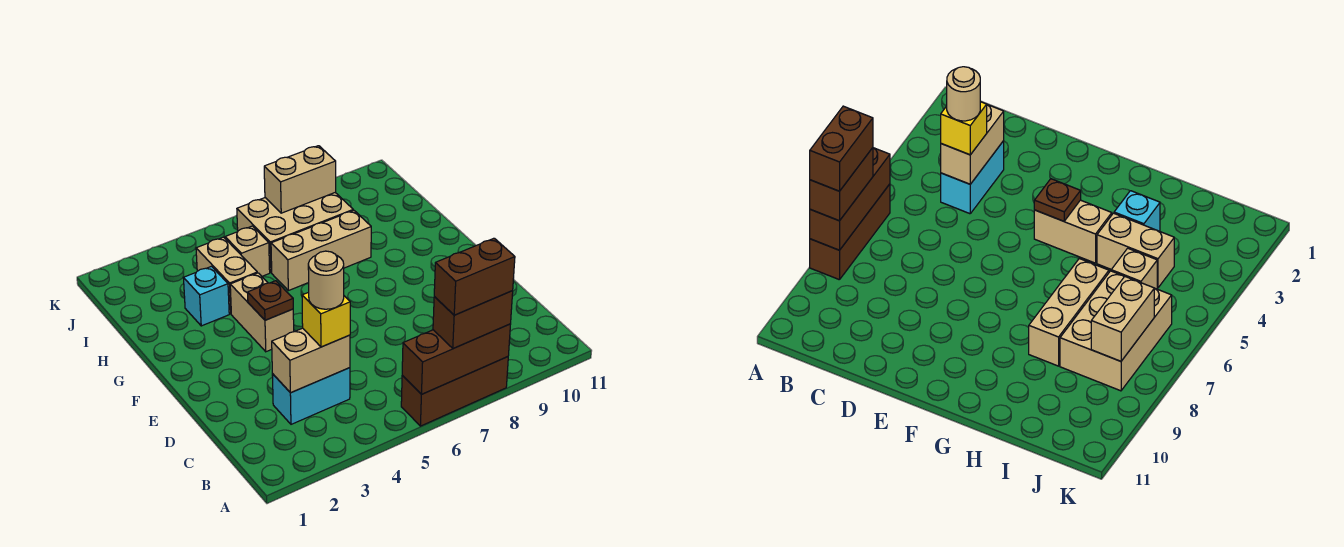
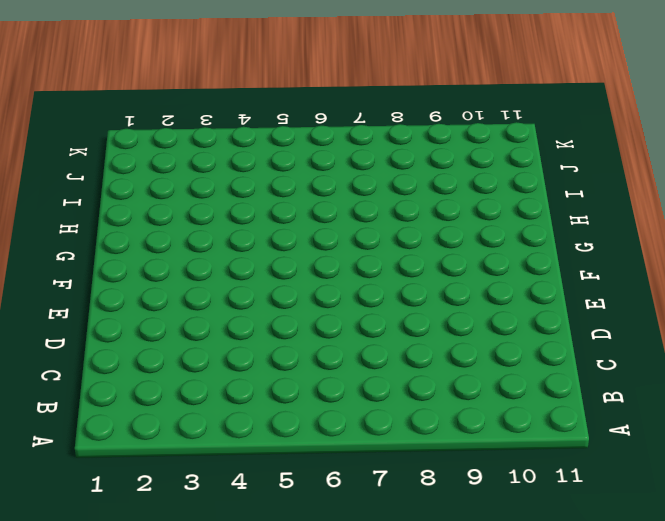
none -> brown brick A6:A8 level 1
none -> cyan brick C3:C4 level 1
none -> tan brick F4:G4 level 1

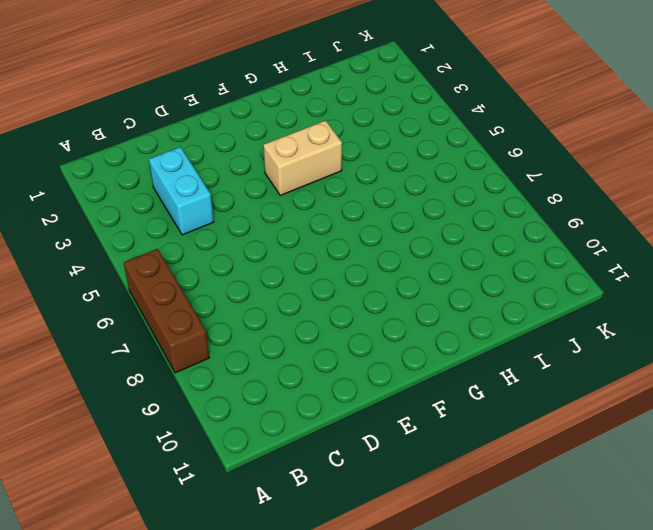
none -> cyan brick H3 level 1
none -> tan brick H4:I4 level 1
none -> tan brick H6:H8 level 1

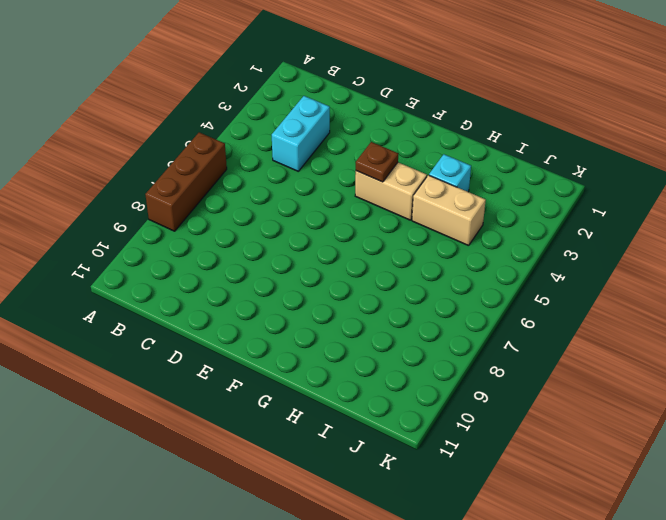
none -> tan brick H6:H8 level 1
none -> tan brick I5 level 1
none -> tan brick I6:J8 level 1

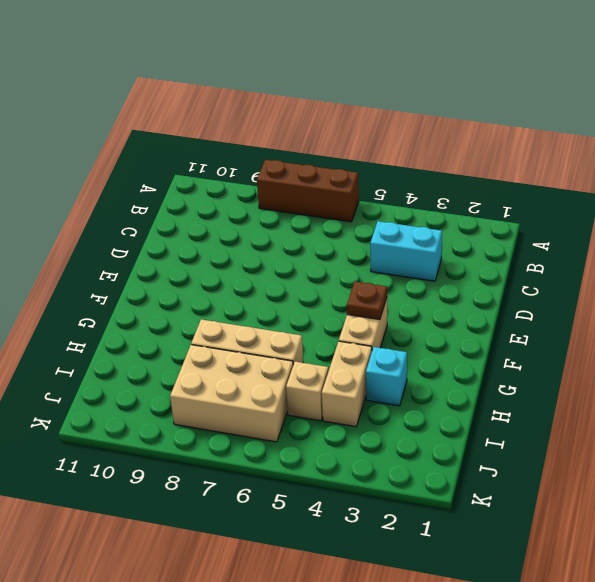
none -> brown brick A6:A8 level 2
none -> tan brick C3:C4 level 2
none -> tan brick J7:J8 level 2

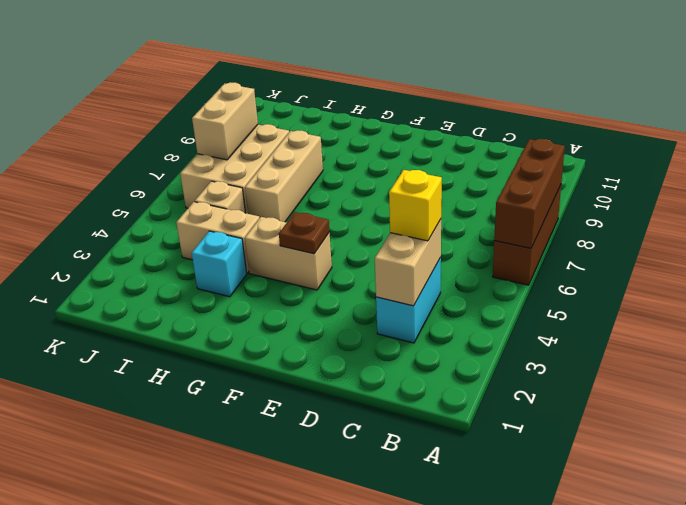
none -> brown brick A7:A8 level 3
none -> brown brick A7:A8 level 4
none -> tan round brick C4 level 4

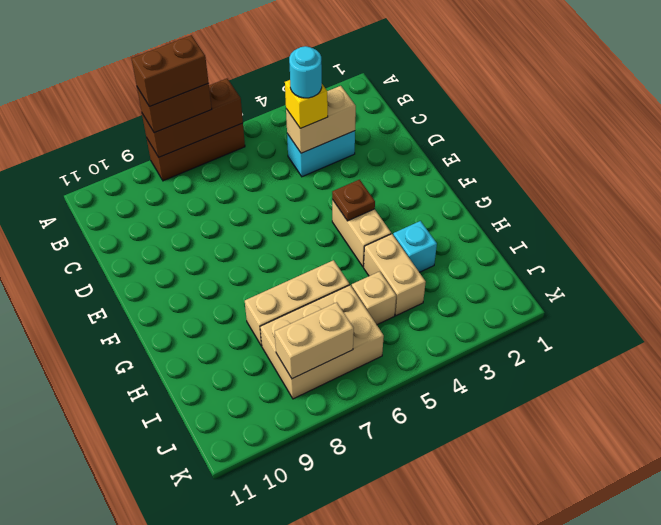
cyan round brick C4 level 4 -> tan round brick C4 level 4

